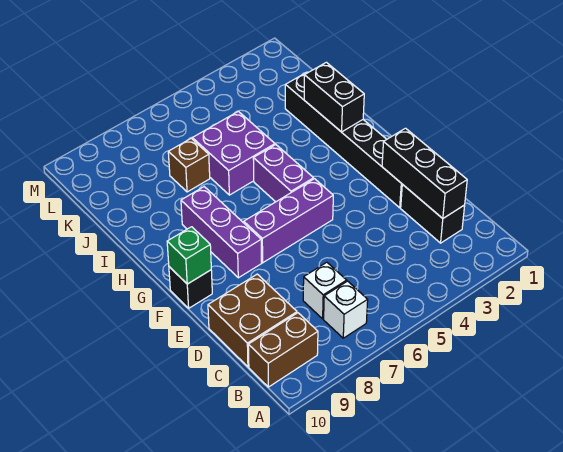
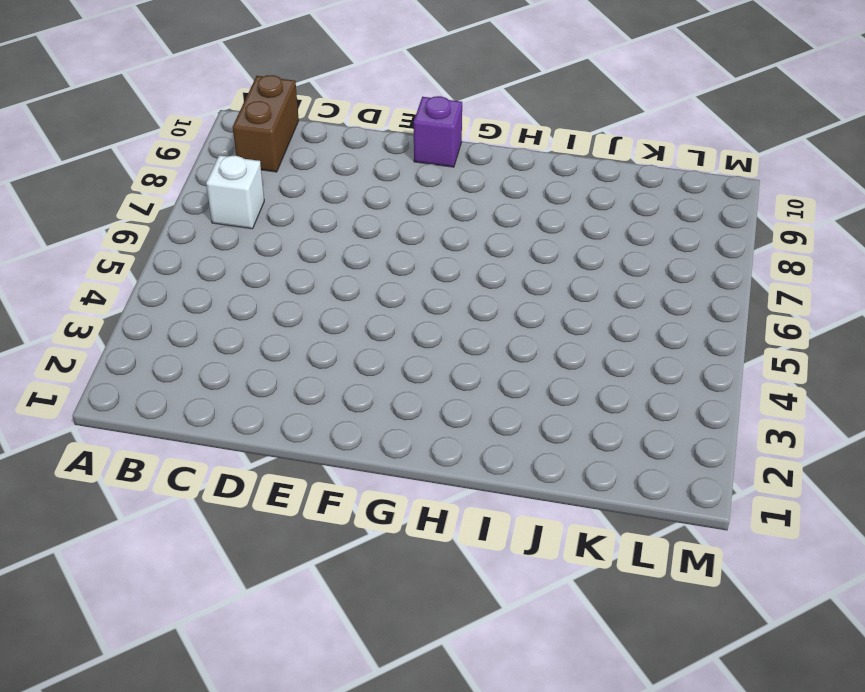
purple brick F10 level 1 -> black brick F10 level 1
none -> black brick C2:D2 level 1
none -> white brick C7 level 1
none -> brown brick C9:D10 level 1

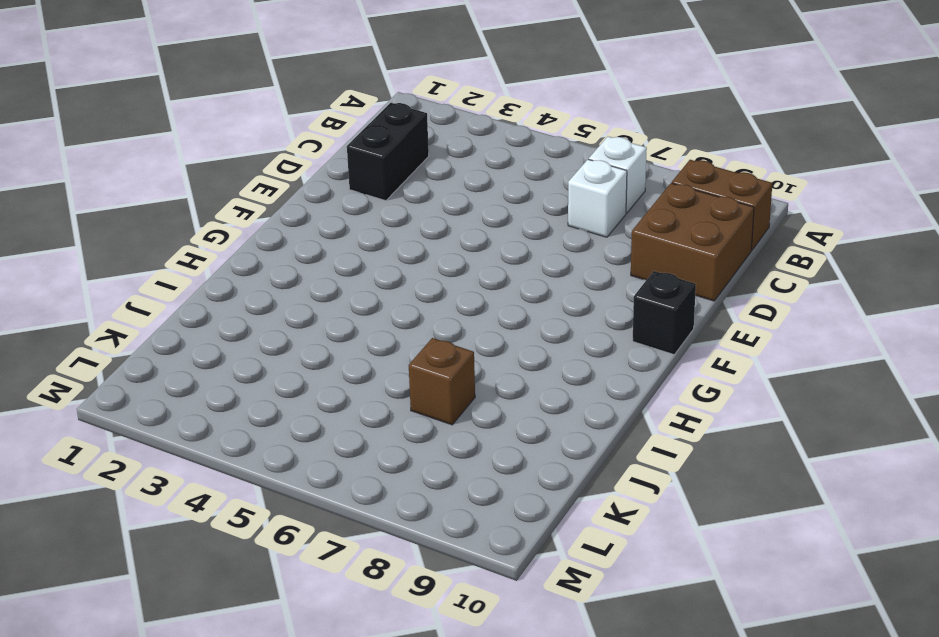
none -> black brick E2:J2 level 1
none -> purple brick F5:F7 level 1
none -> purple brick F8:H8 level 1

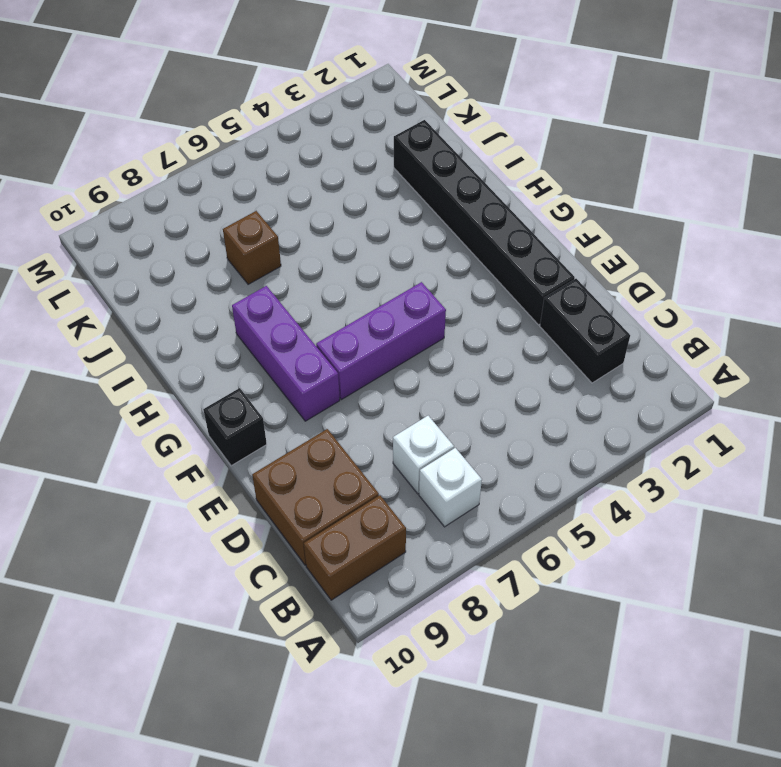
none -> purple brick G5:H5 level 1
none -> purple brick I5:J6 level 1
none -> black brick C2:E2 level 2

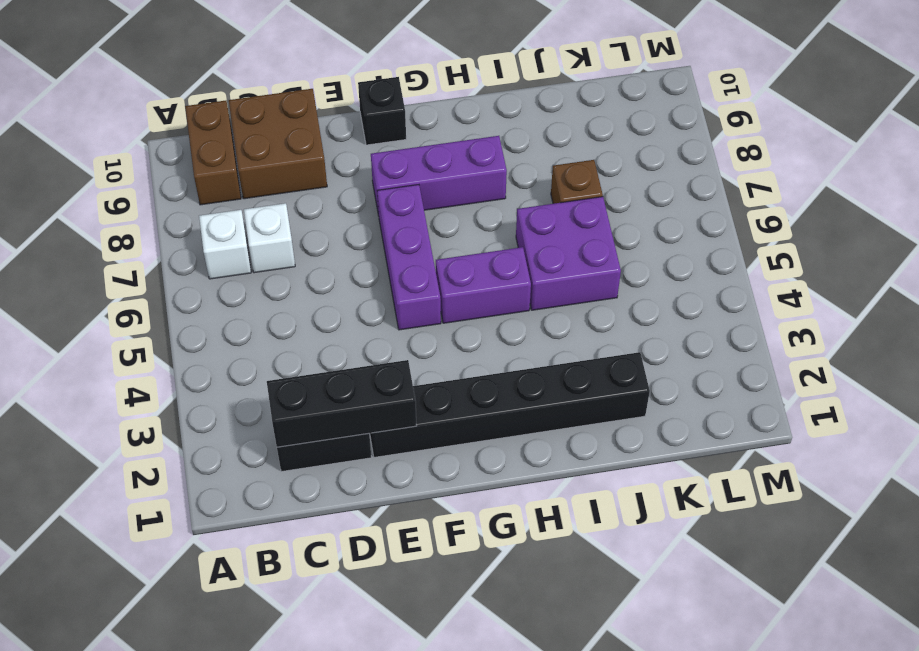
none -> green brick F10 level 2
none -> black brick H2:I2 level 2

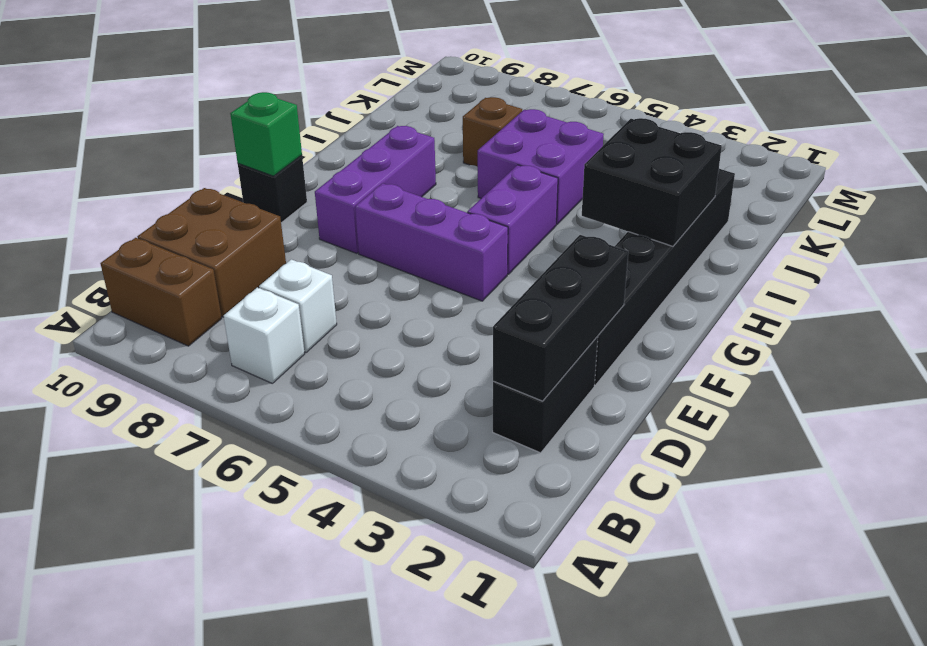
black brick H2:I3 level 2 -> black brick H2:I2 level 2

